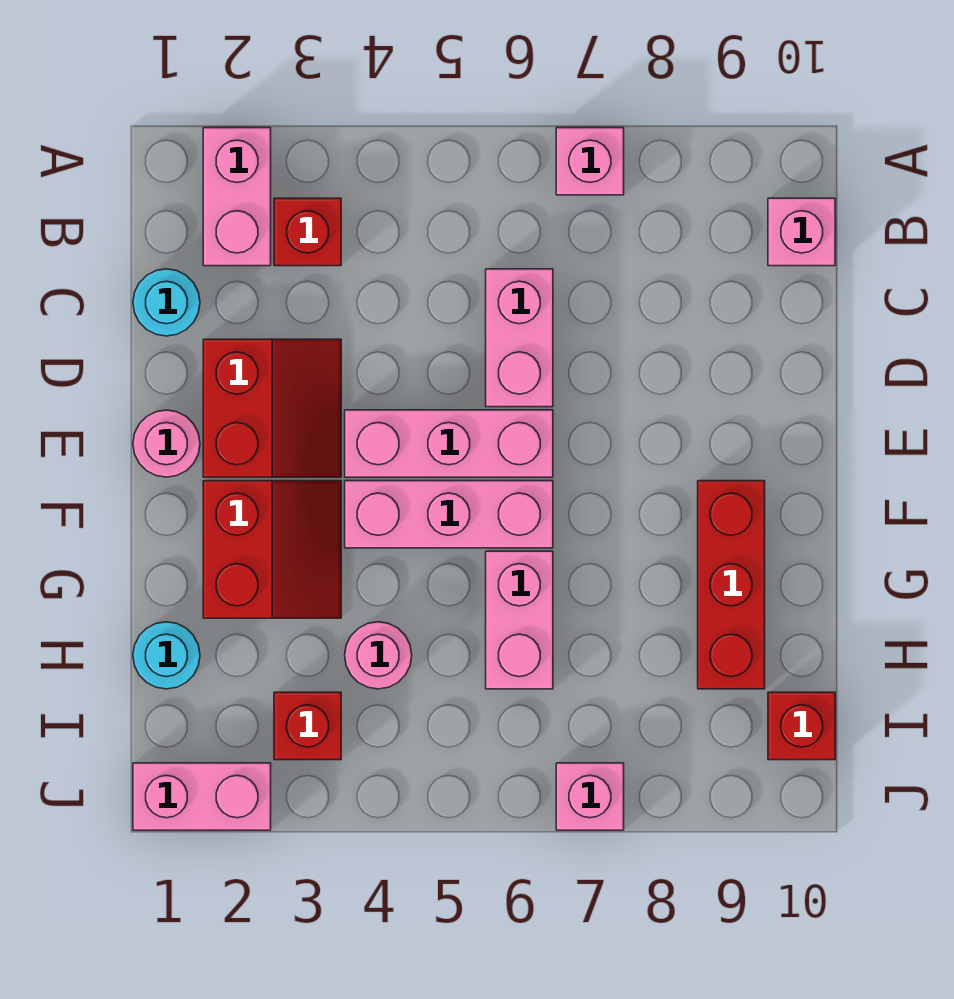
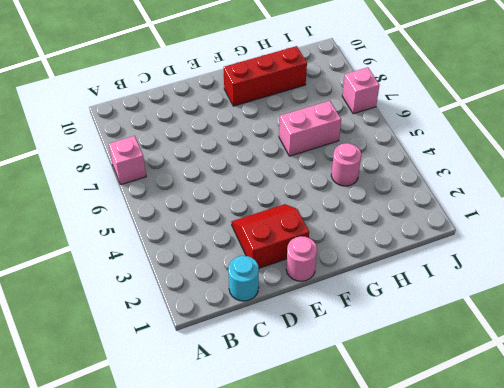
none -> pink brick A2:B2 level 1
none -> red brick B3 level 1
none -> pink brick B10 level 1

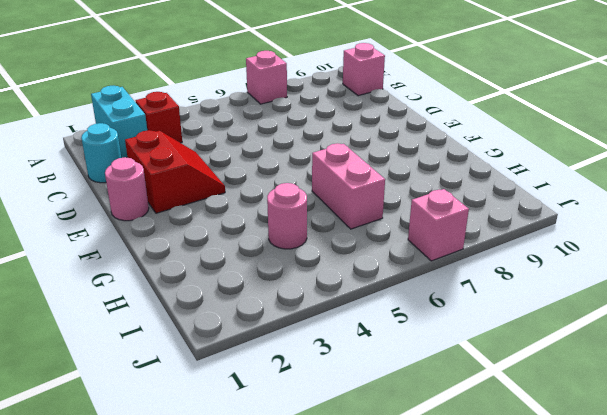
cyan brick A2:B2 level 1 -> pink brick A2:B2 level 1
none -> pink brick C6:D6 level 1
none -> pink brick E4:E6 level 1
none -> red slope F2:G3 level 1 top 2

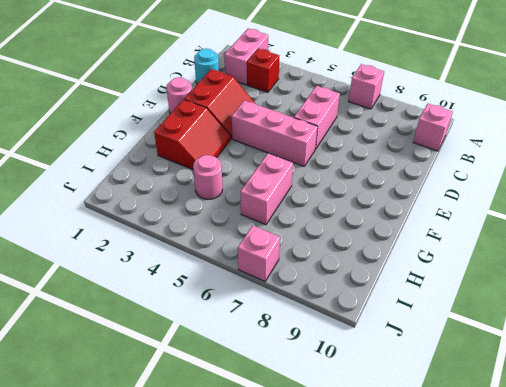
none -> pink brick F4:F6 level 1
none -> red brick F9:H9 level 1
none -> cyan round brick H1 level 1

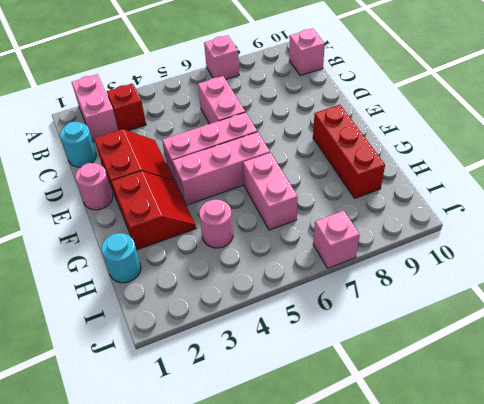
none -> red brick I3 level 1
none -> red brick I10 level 1
none -> pink brick J1:J2 level 1

